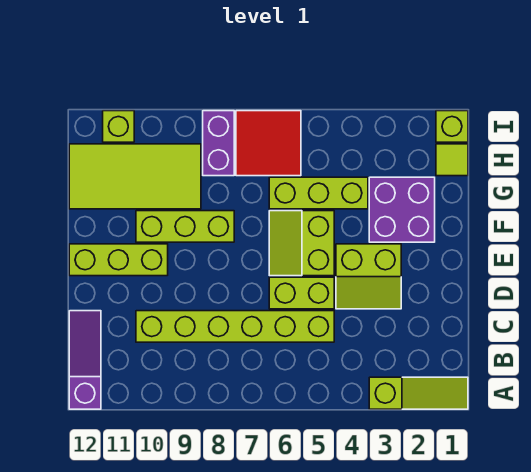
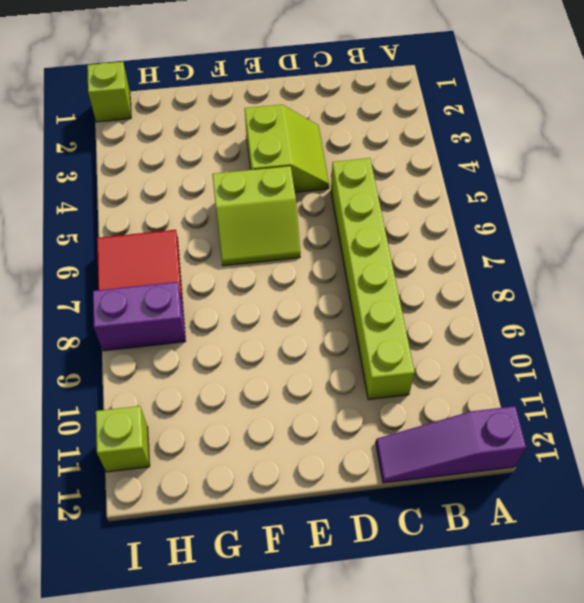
none -> lime slope A1:A3 level 1 top 3
none -> lime brick D5:D6 level 1
none -> lime brick E10:E12 level 1

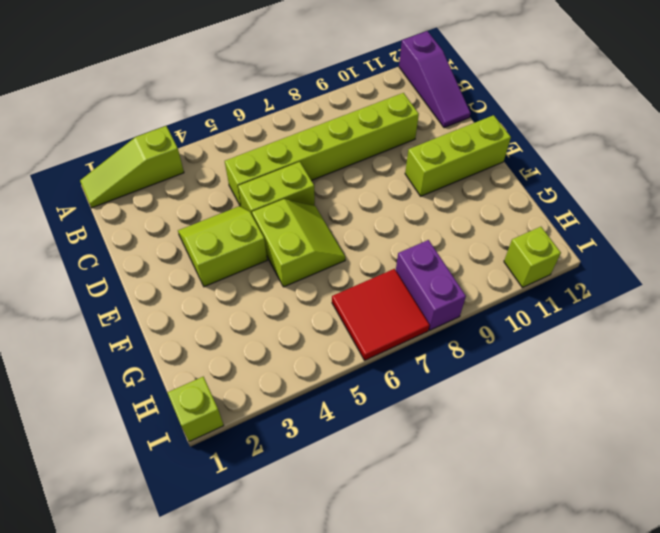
none -> purple brick F2:G3 level 1
none -> lime brick F8:F10 level 1
none -> lime brick G4:G6 level 1

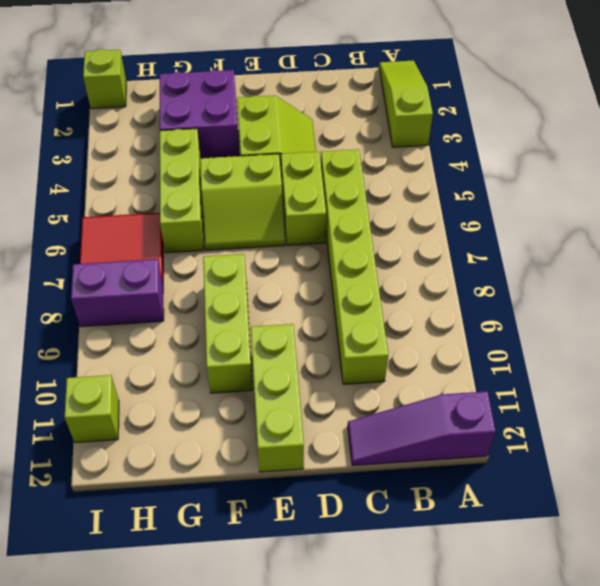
none -> lime tile G9:H12 level 1
none -> lime tile H1 level 1

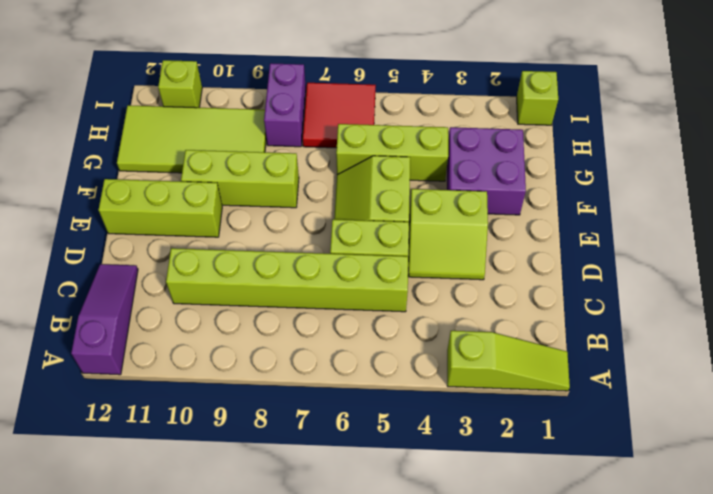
none -> lime tile H1 level 1

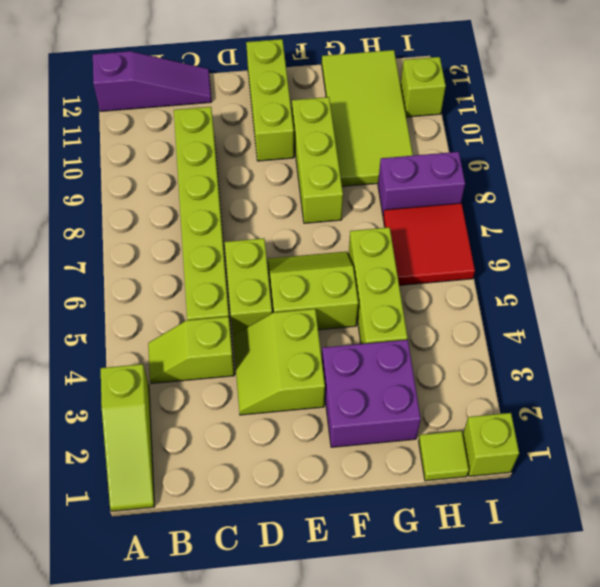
lime slope B4:C4 level 1 top C -> none

